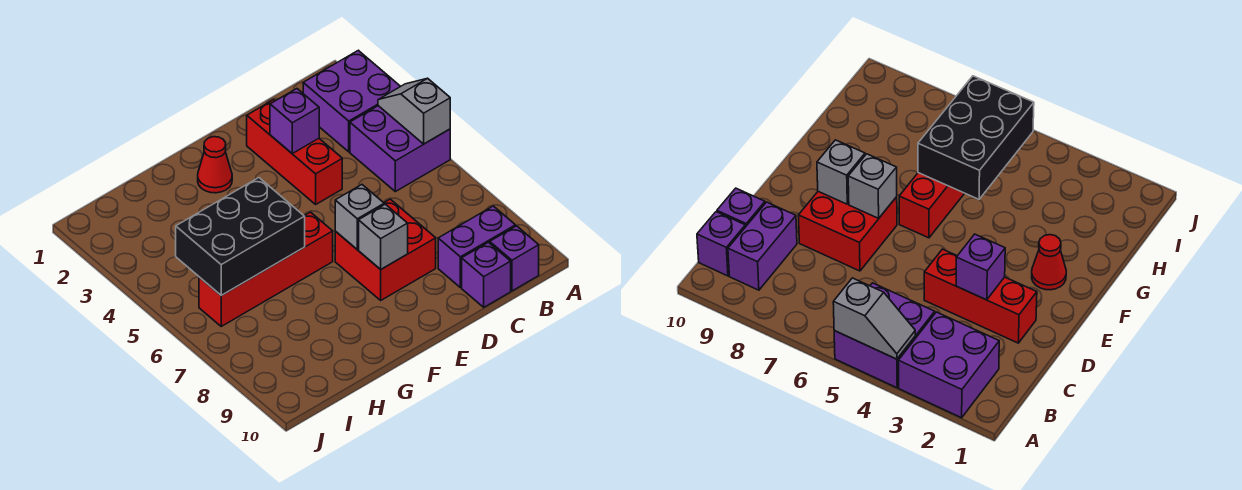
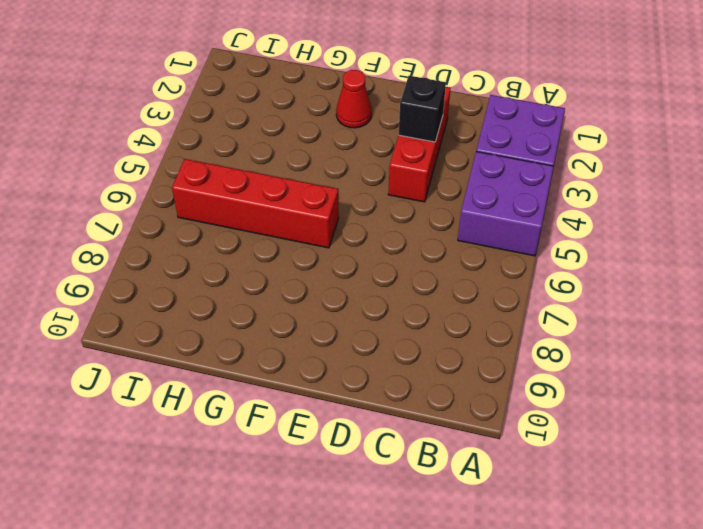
black brick D3 level 2 -> purple brick D3 level 2
none -> purple brick B9:C9 level 1
none -> purple brick B10 level 1
none -> purple brick C10 level 1

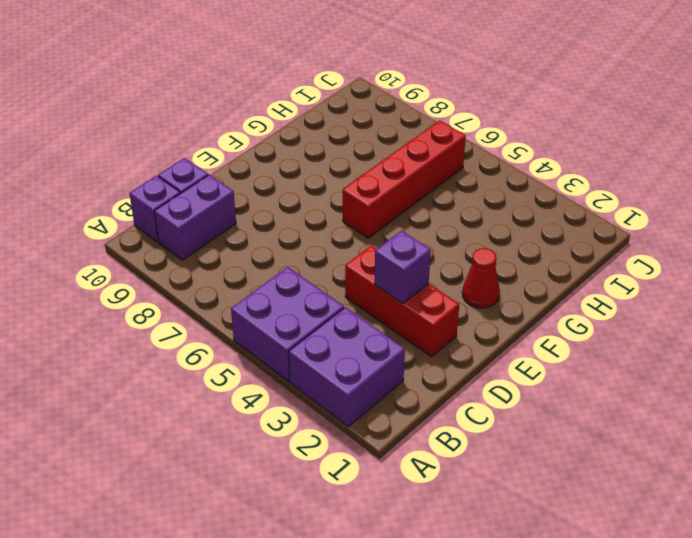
none -> red brick D7:E8 level 1
none -> grey slope A4:A5 level 2 top 5
none -> grey brick E7 level 2

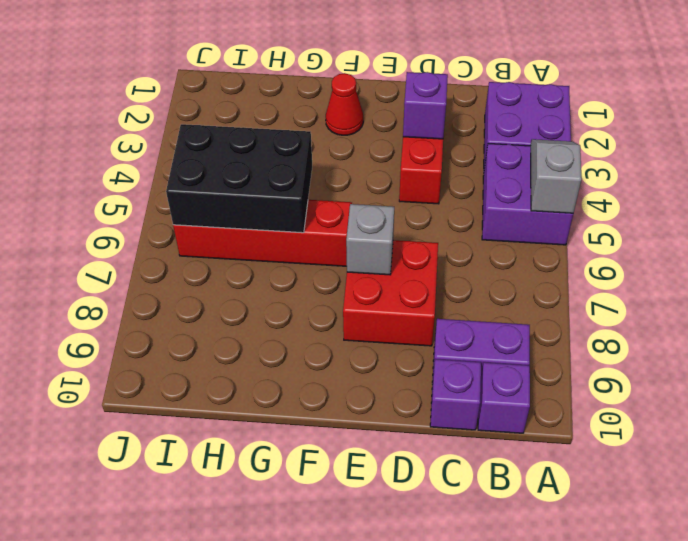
none -> grey brick E8 level 2

